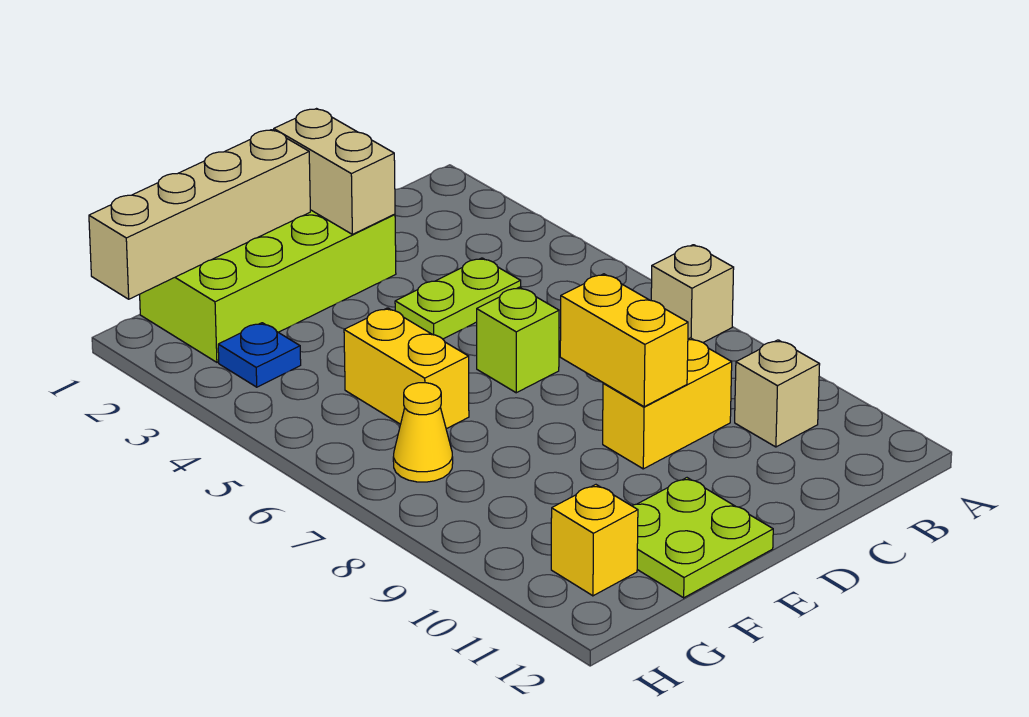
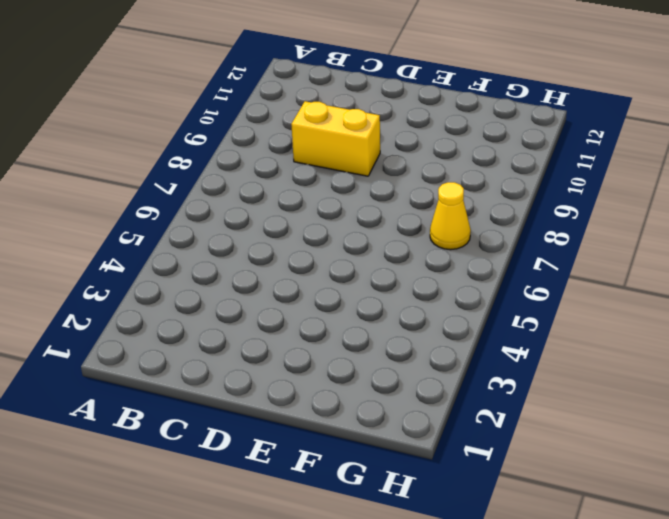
none -> tan brick A7 level 1
none -> tan brick B10 level 1
none -> lime plate C4:D4 level 1

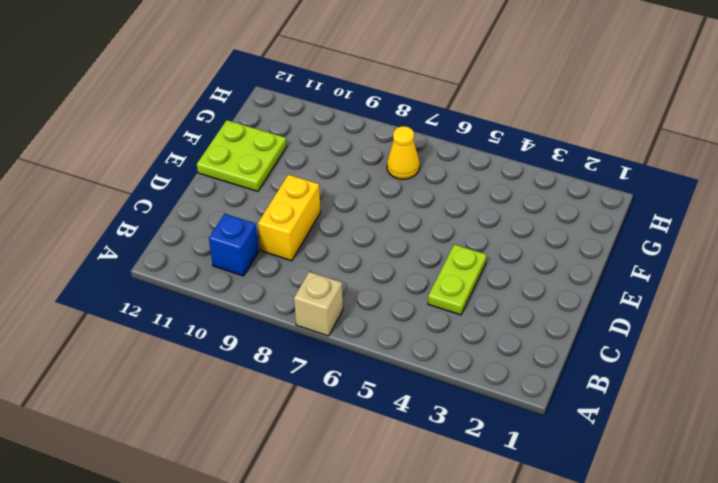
blue brick B10 level 1 -> tan brick B10 level 1
none -> lime brick D1:G2 level 1
none -> lime brick D6 level 1
none -> yellow brick F5:F6 level 1

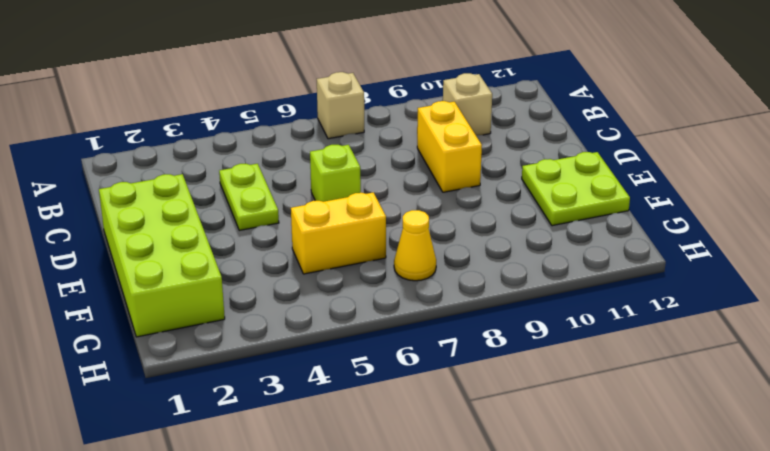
none -> blue plate G3 level 1
none -> yellow brick G11 level 1
none -> tan brick D1:D2 level 2

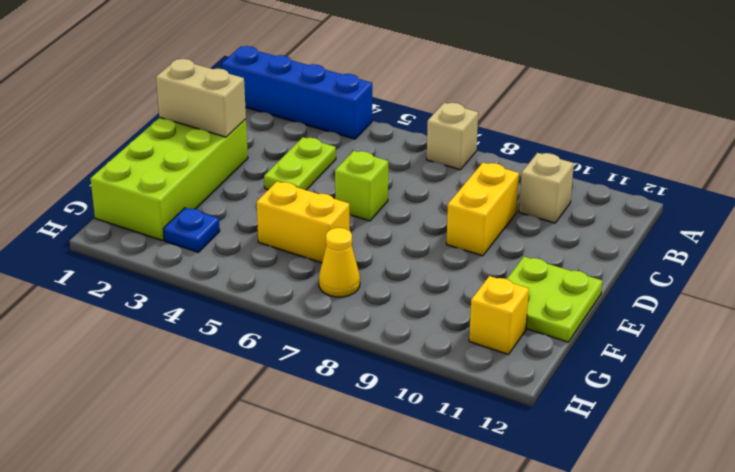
blue brick A1:A4 level 1 -> none
none -> yellow brick D8:D9 level 2
none -> tan brick E1:H1 level 2

